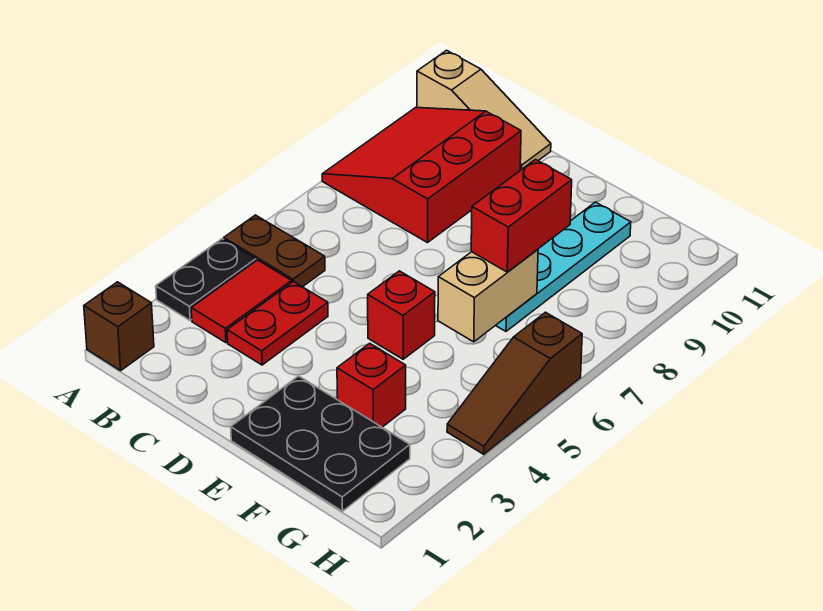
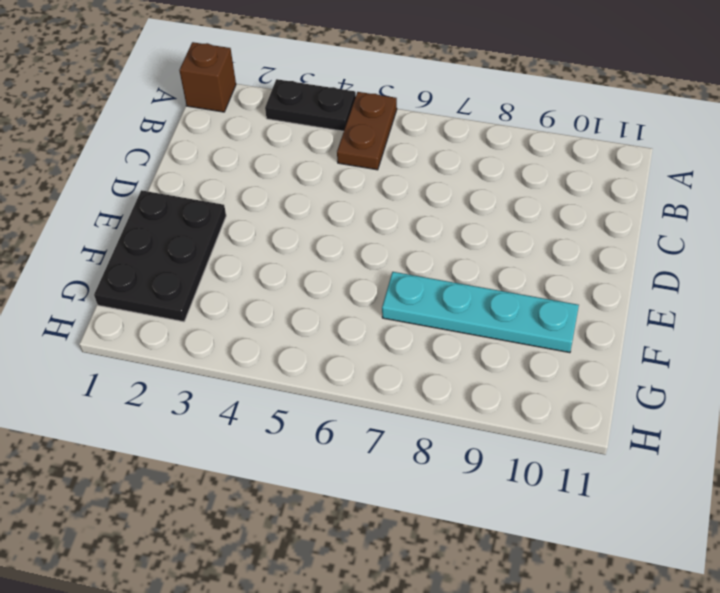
none -> red slope A8:C10 level 1 top C
none -> tan slope A11:C11 level 1 top A
none -> red tile B3:B4 level 1

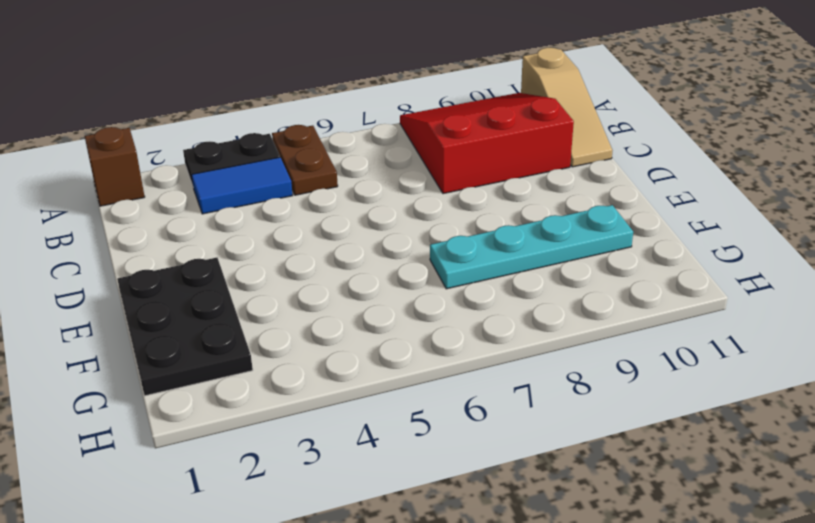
blue tile B3:B4 level 1 -> red tile B3:B4 level 1
none -> red plate C3:C4 level 1
none -> red brick E5 level 1
none -> red brick F3 level 1

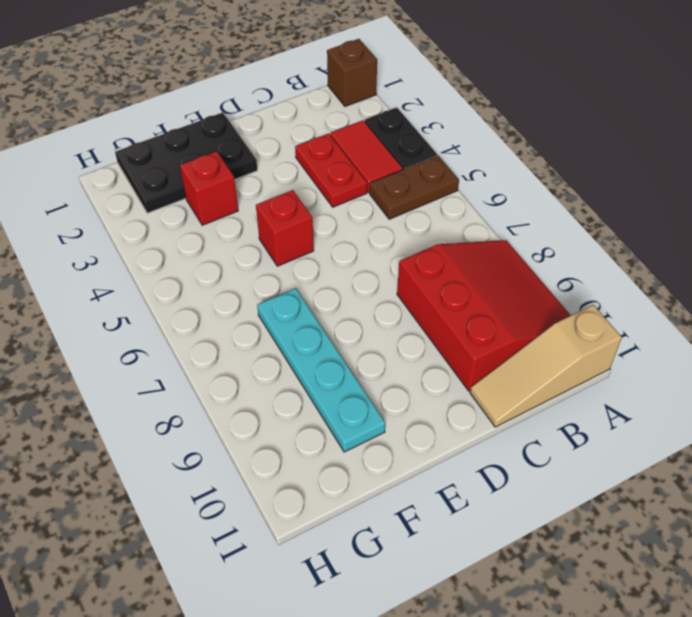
none -> brown slope H4:H6 level 1 top 6
none -> tan brick F6:F7 level 2
none -> red brick F7:F8 level 3

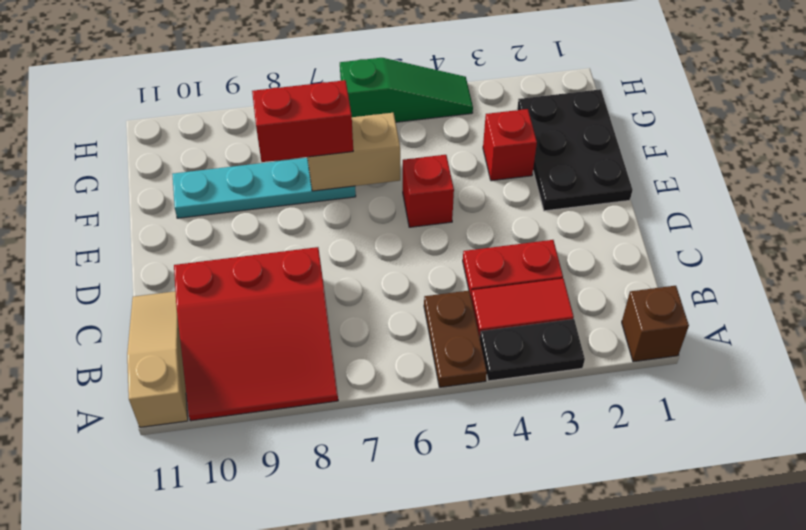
green slope H4:H6 level 1 top 6 -> brown slope H4:H6 level 1 top 6

